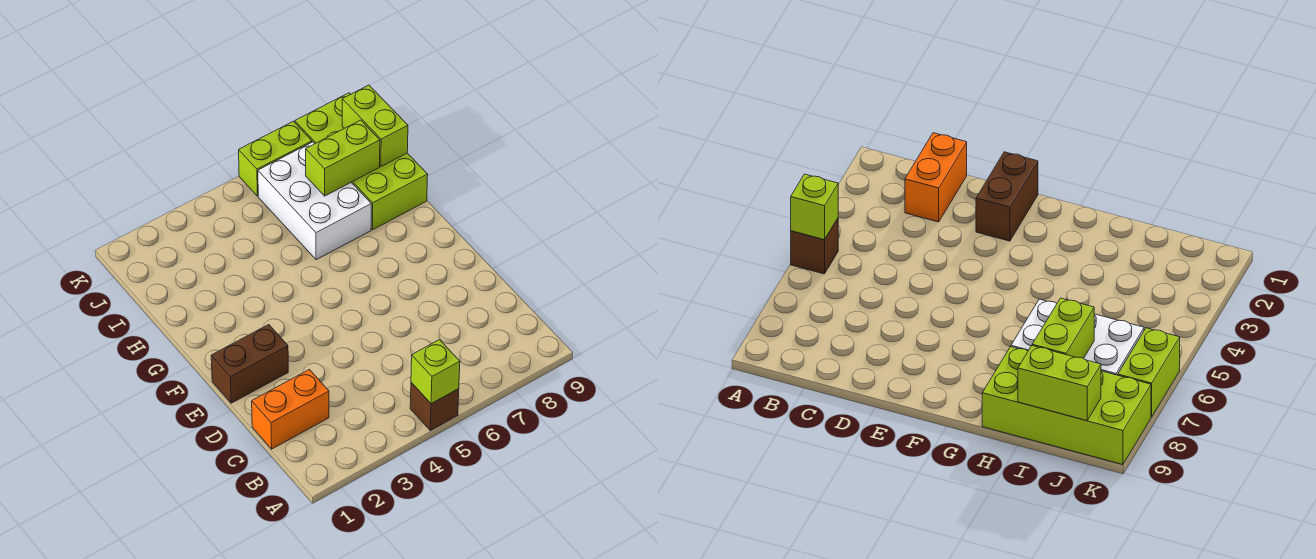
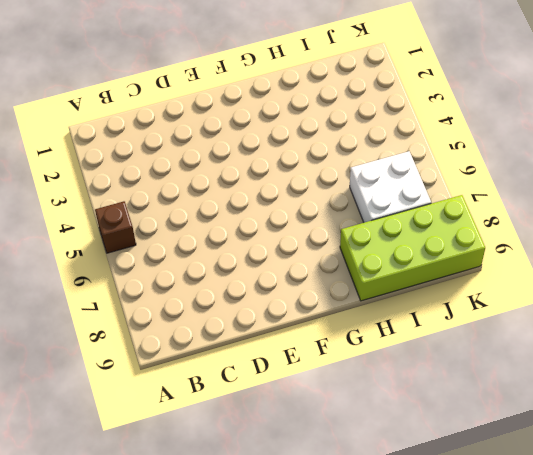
white brick I6:J7 level 1 -> white brick H6:J7 level 1
none -> orange brick C1:C2 level 1
none -> brown brick E1:E2 level 1

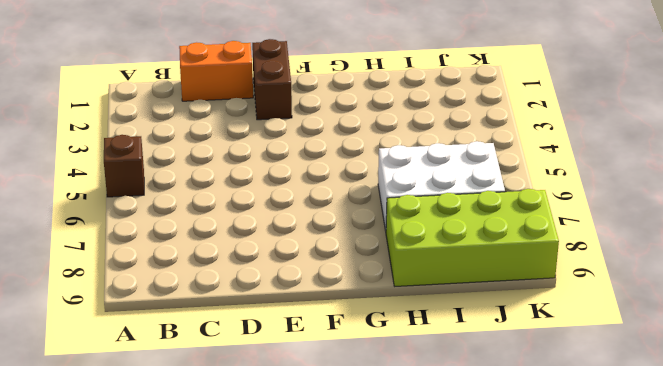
orange brick C1:D1 level 1 -> orange brick C1:C2 level 1
none -> lime brick K6:K7 level 1
none -> lime brick A5 level 2

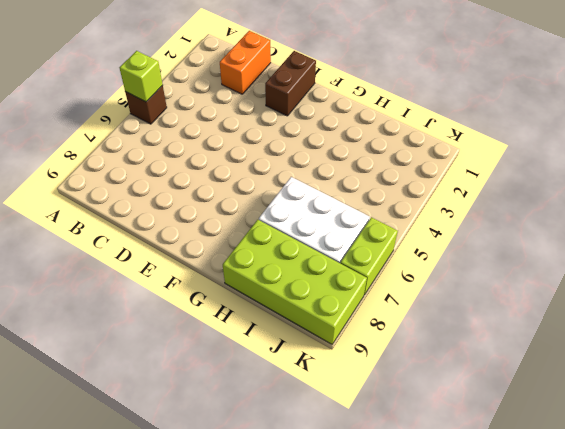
none -> lime brick I7:I8 level 2
none -> lime brick I9:J9 level 2

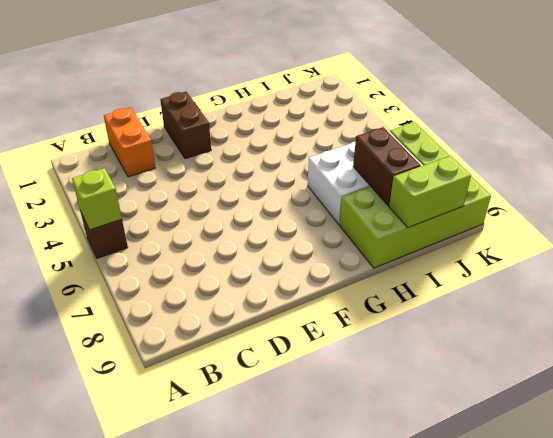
brown brick I7:I8 level 2 -> lime brick I7:I8 level 2

